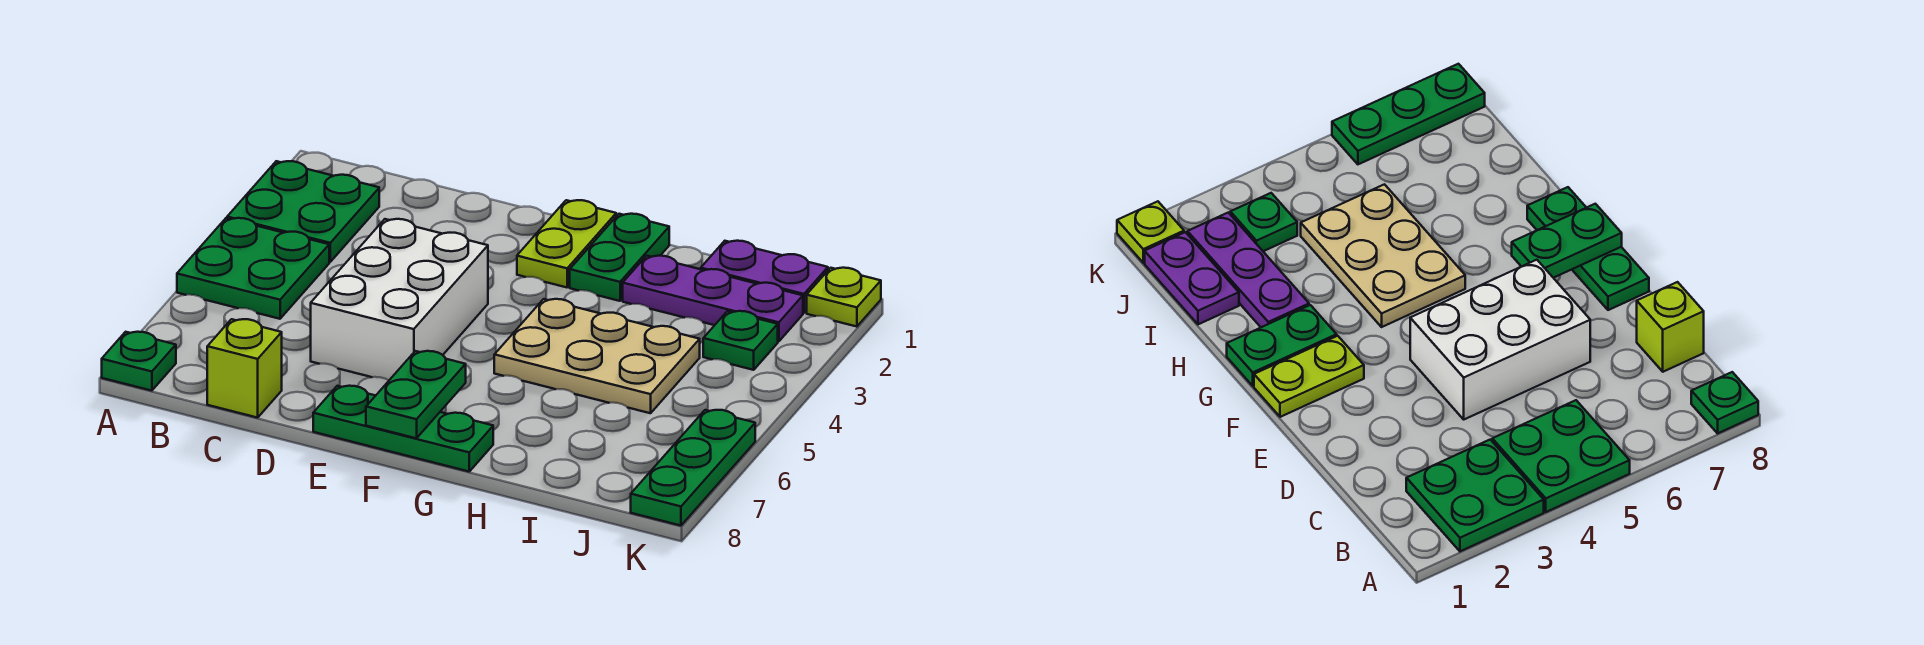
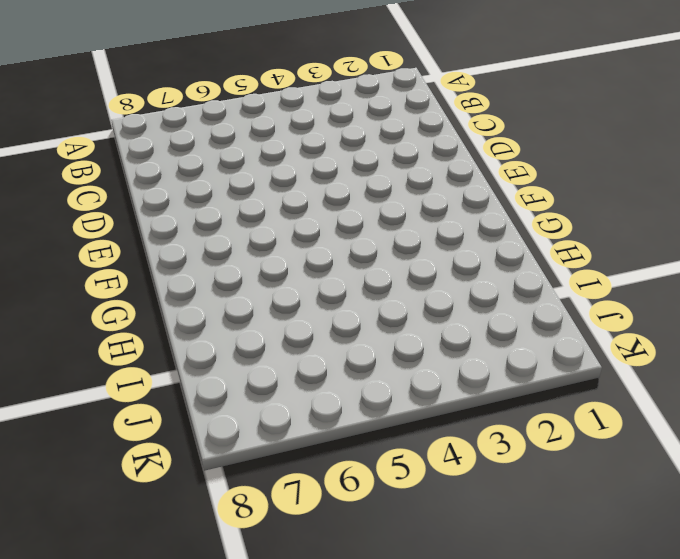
none -> green plate A2:B3 level 1
none -> green plate A4:B5 level 1
none -> green plate A8 level 1

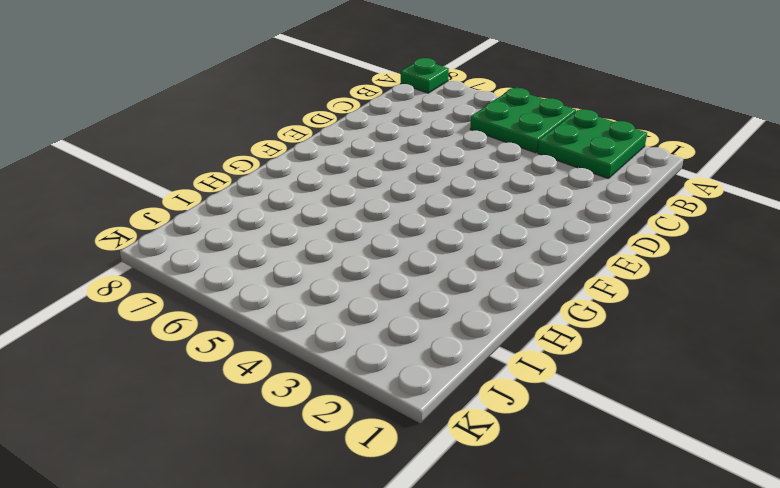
none -> lime brick C8 level 1
none -> white brick D4:E6 level 1
none -> green plate E8:G8 level 1

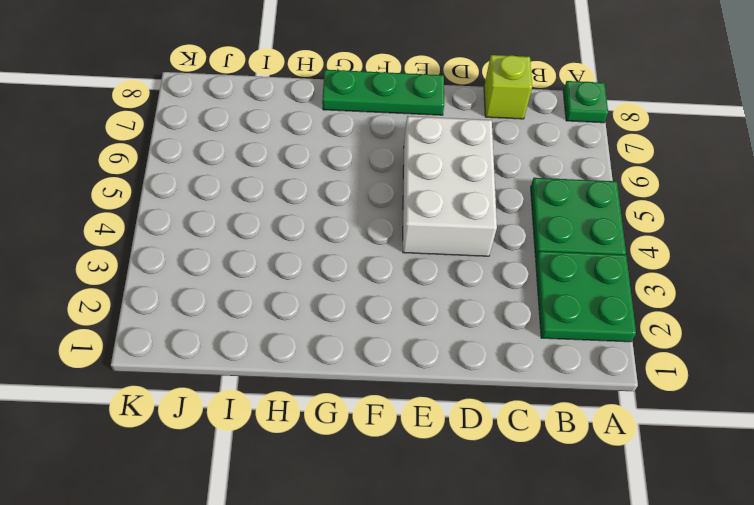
none -> lime plate F1:F2 level 1
none -> green plate G1:G2 level 1
none -> tan plate G4:I5 level 1

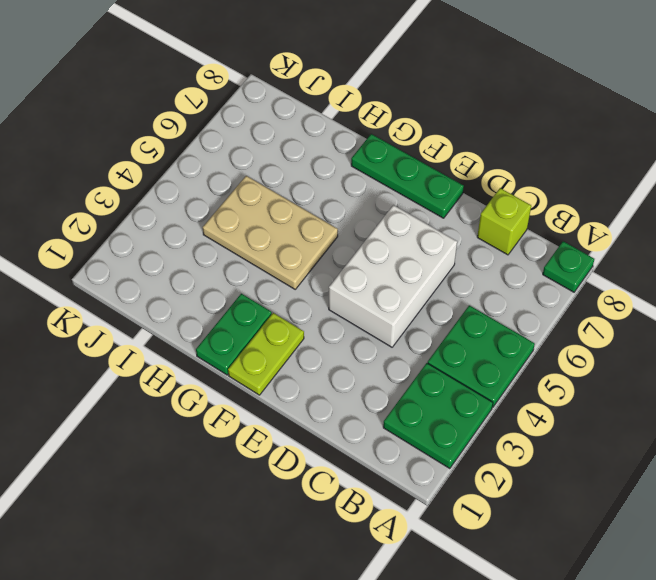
none -> purple plate H2:J2 level 1
none -> purple plate I1:J1 level 1
none -> green plate J3 level 1

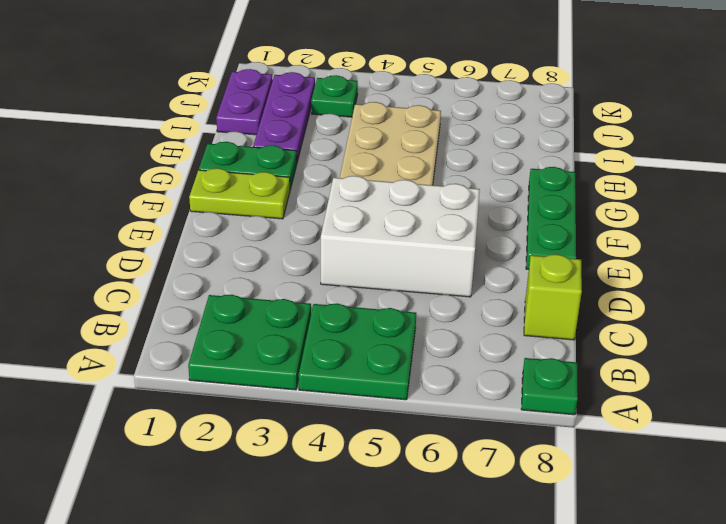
none -> lime plate K1 level 1
none -> green plate K6:K8 level 1
none -> green plate F7:F8 level 2

